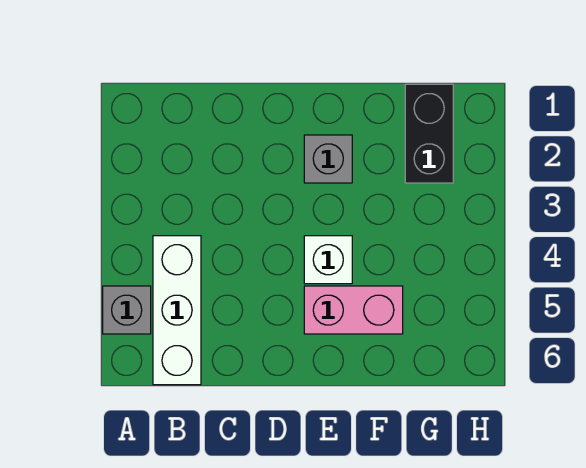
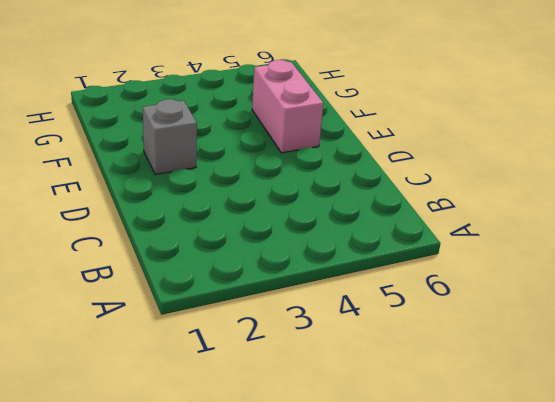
none -> grey brick A5 level 1
none -> white brick B4:B6 level 1

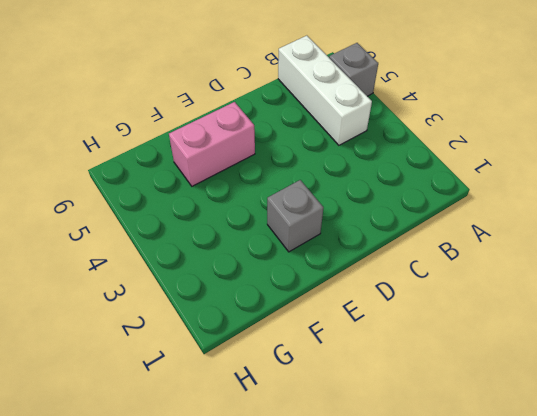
none -> white brick E4 level 1
none -> black brick G1:G2 level 1

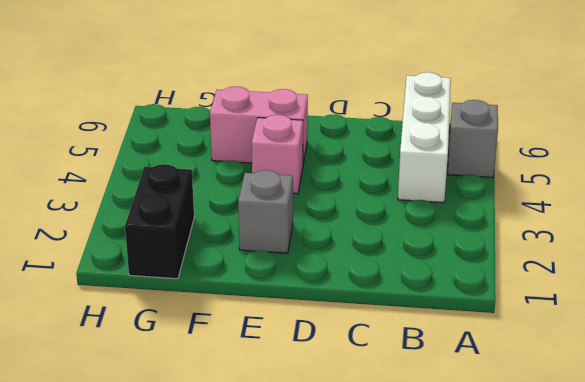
pink brick E4 level 1 -> white brick E4 level 1

